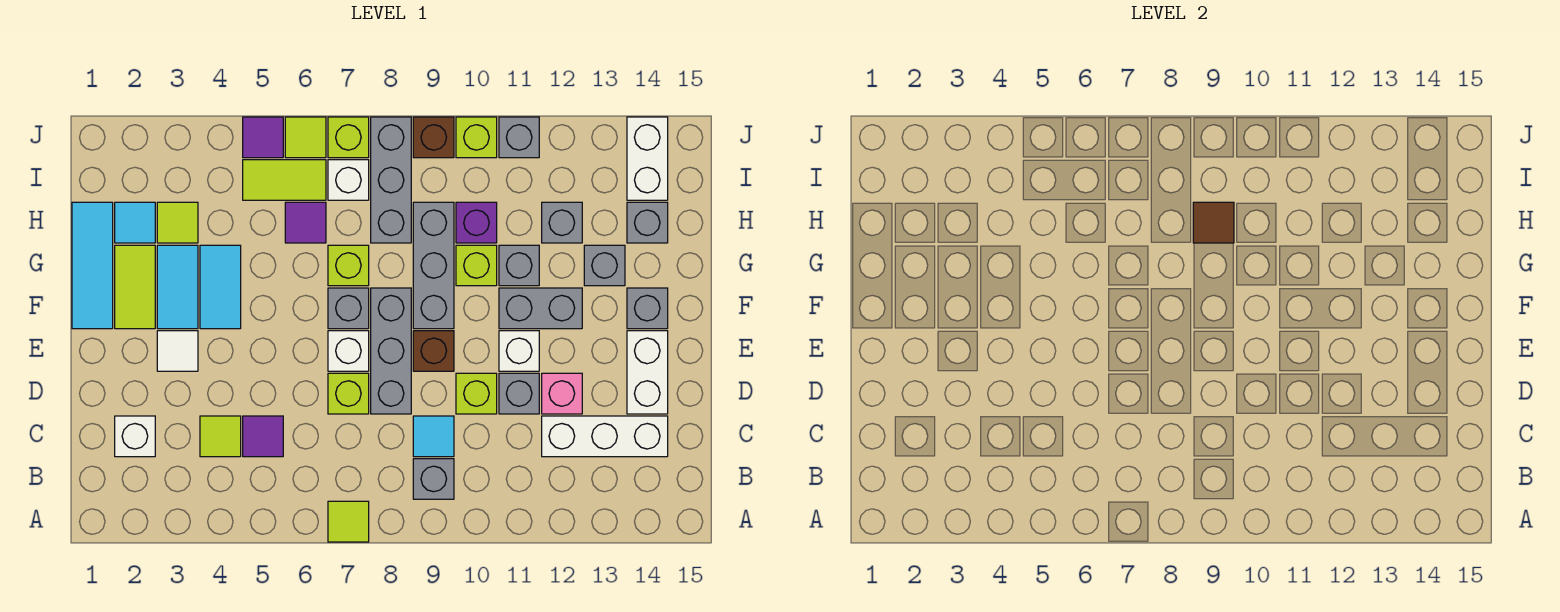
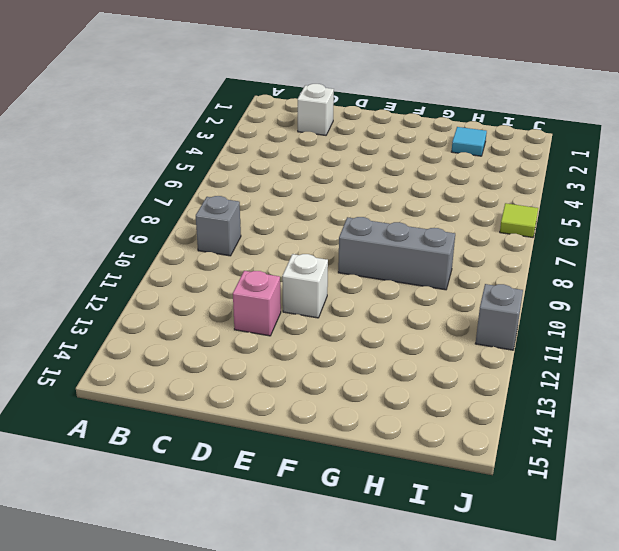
none -> lime tile A7 level 1
none -> lime tile C4 level 1
none -> purple tile C5 level 1
none -> cyan tile C9 level 1

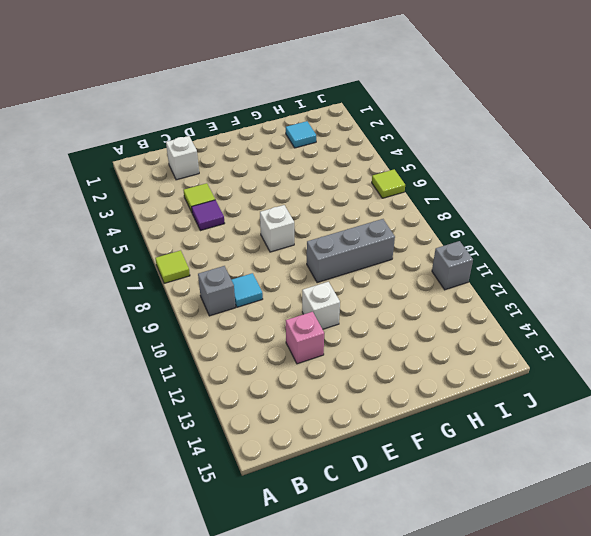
none -> white brick C12:C14 level 1
none -> lime brick D7 level 1
none -> grey brick D8:F8 level 1
none -> lime brick D10 level 1

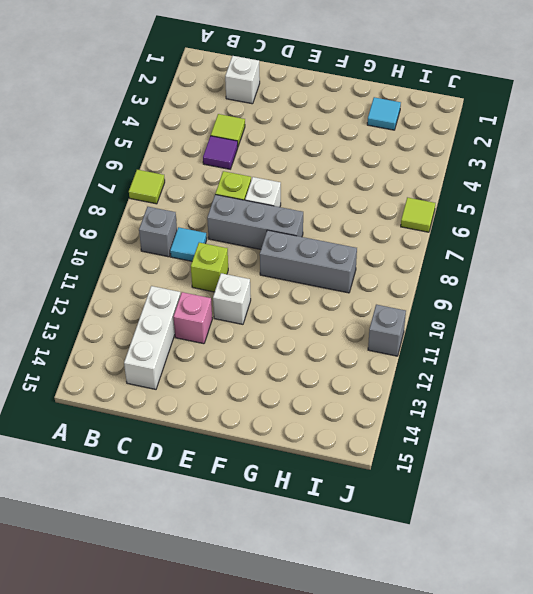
none -> grey brick D11 level 1
none -> white brick D14:E14 level 1
none -> white tile E3 level 1
none -> brown brick E9 level 1

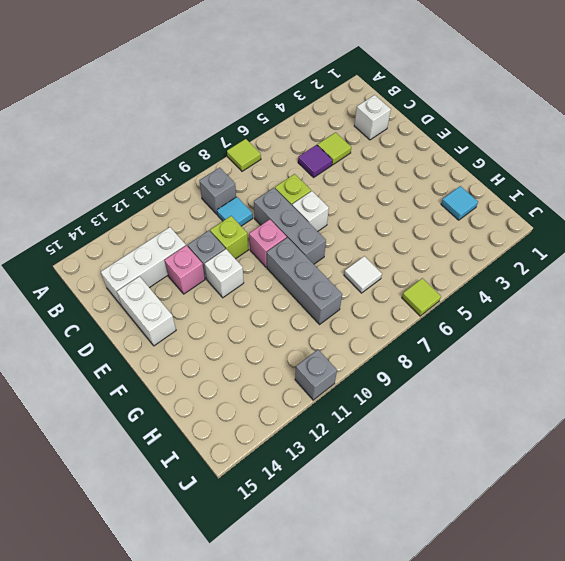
pink brick E9 level 1 -> brown brick E9 level 1
white tile H7 level 1 -> white tile E3 level 1
none -> cyan tile F1:H1 level 1
none -> lime tile F2:G2 level 1
none -> cyan tile F3:G3 level 1
none -> cyan tile F4:G4 level 1

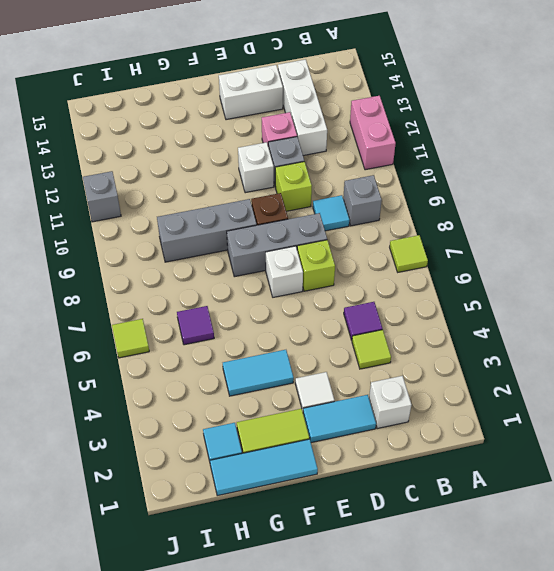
pink brick A11:A12 level 1 -> none
cyan tile D2:E2 level 1 -> cyan tile F3:G3 level 1
none -> grey brick F7 level 1
none -> grey brick F11:F12 level 1
none -> grey brick F14 level 1
none -> lime brick G7 level 1

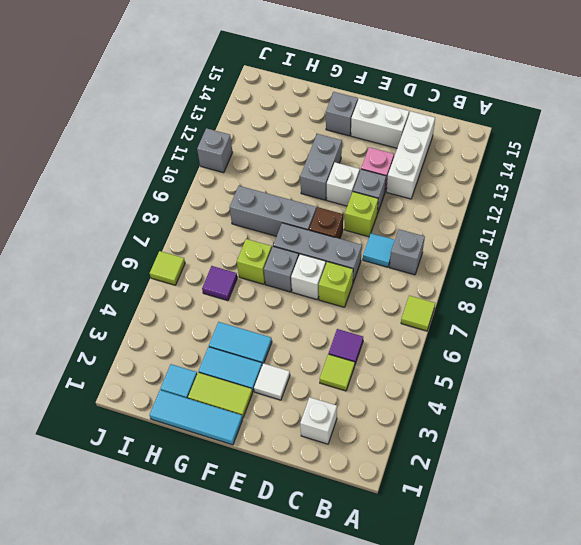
none -> lime brick G10 level 1
none -> grey brick G11 level 1
none -> grey brick G13 level 1
none -> lime tile H3 level 1

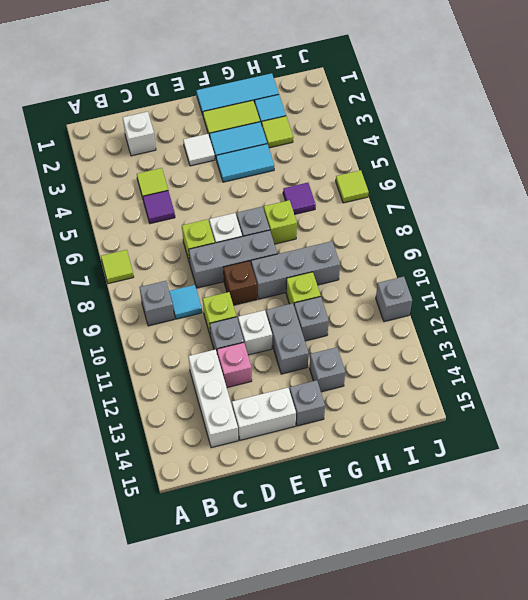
none -> grey brick H8:J8 level 1
none -> purple brick H10 level 1
none -> grey brick H12 level 1
none -> grey brick H14 level 1

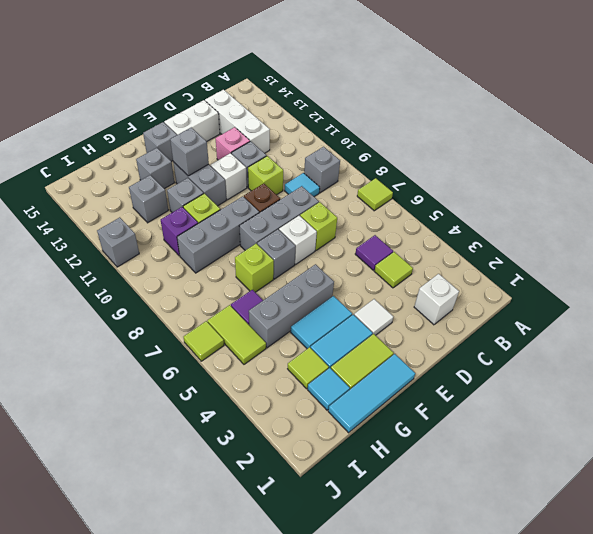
grey brick F5:H5 level 1 -> grey brick H8:J8 level 1
grey brick F12 level 2 -> grey brick H14 level 1
none -> white brick I7 level 1
none -> white brick I14:J14 level 1
none -> purple tile J5 level 1
none -> lime brick J7 level 1

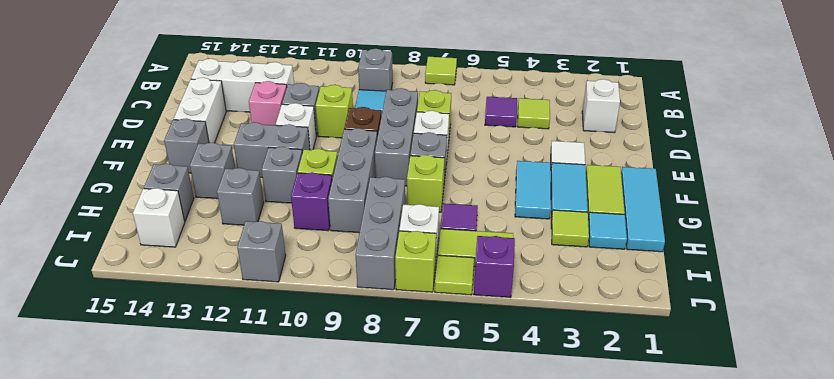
white brick I14 level 1 -> white brick I14:J14 level 1
purple brick J5 level 1 -> purple tile J5 level 1
none -> brown brick J9 level 1
none -> lime brick J10 level 1
none -> brown tile H9 level 2

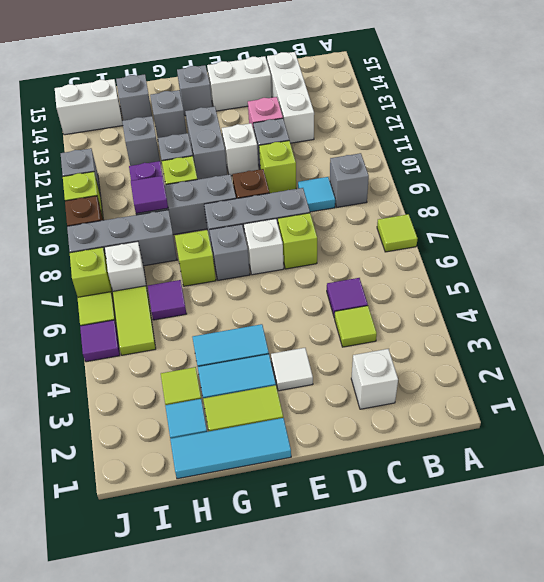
purple tile H9 level 2 -> brown tile H9 level 2

